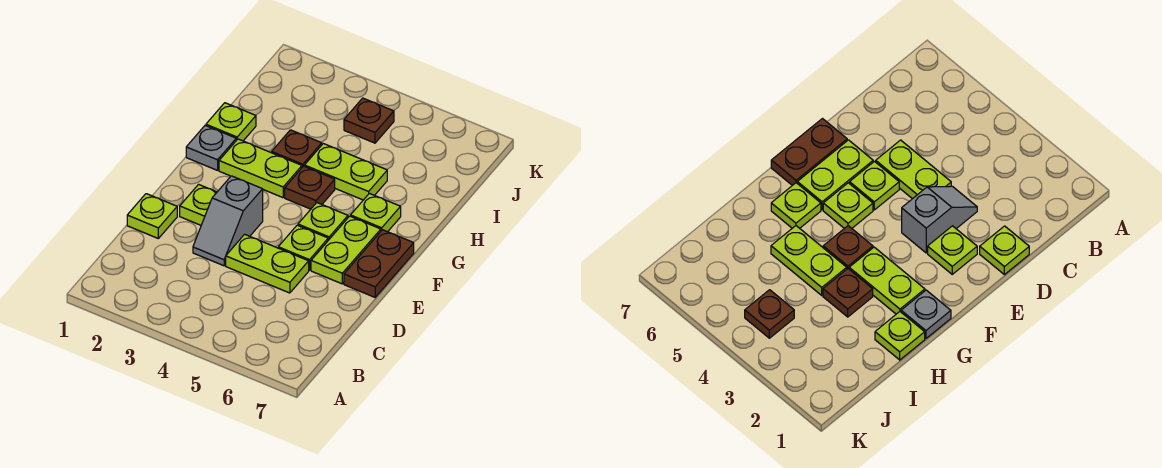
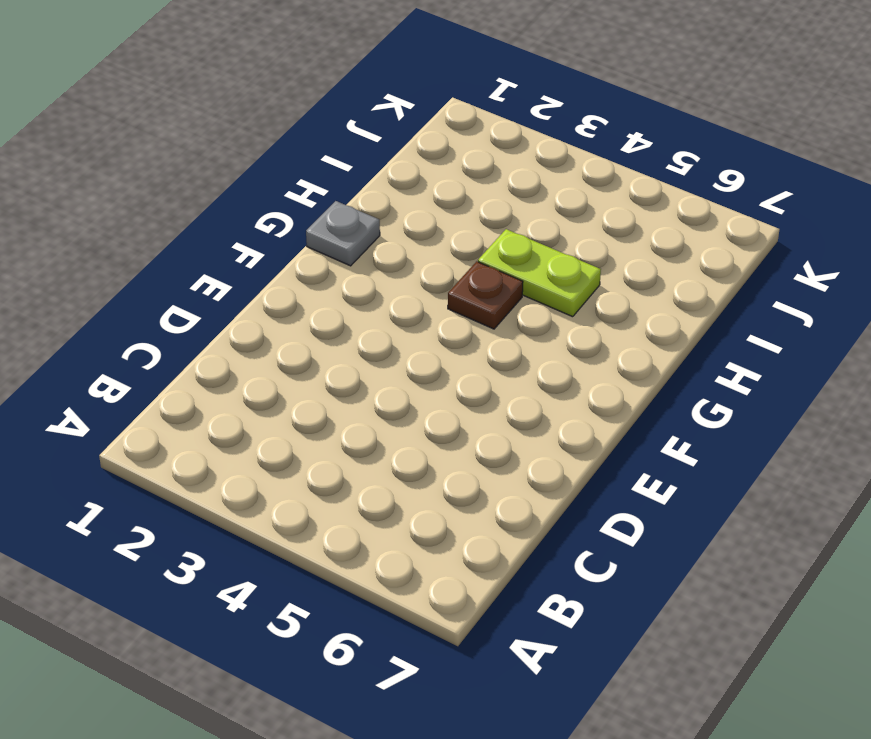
none -> lime plate D1 level 1
none -> grey slope D3:E3 level 1 top E
none -> lime plate D4:D5 level 1

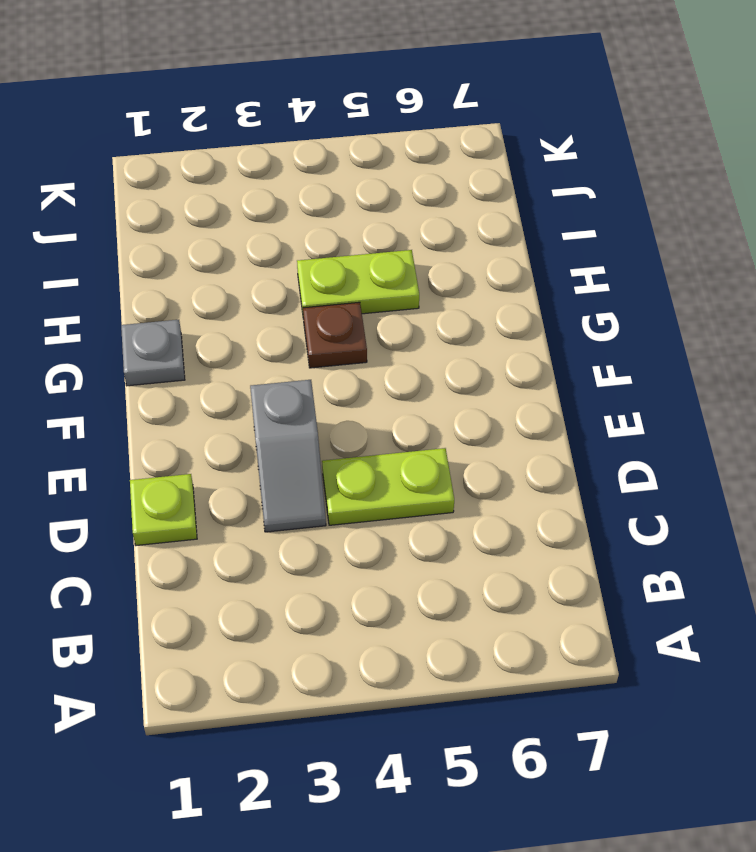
none -> lime plate E2 level 1
none -> lime plate E5 level 1
none -> lime plate E6:F6 level 1

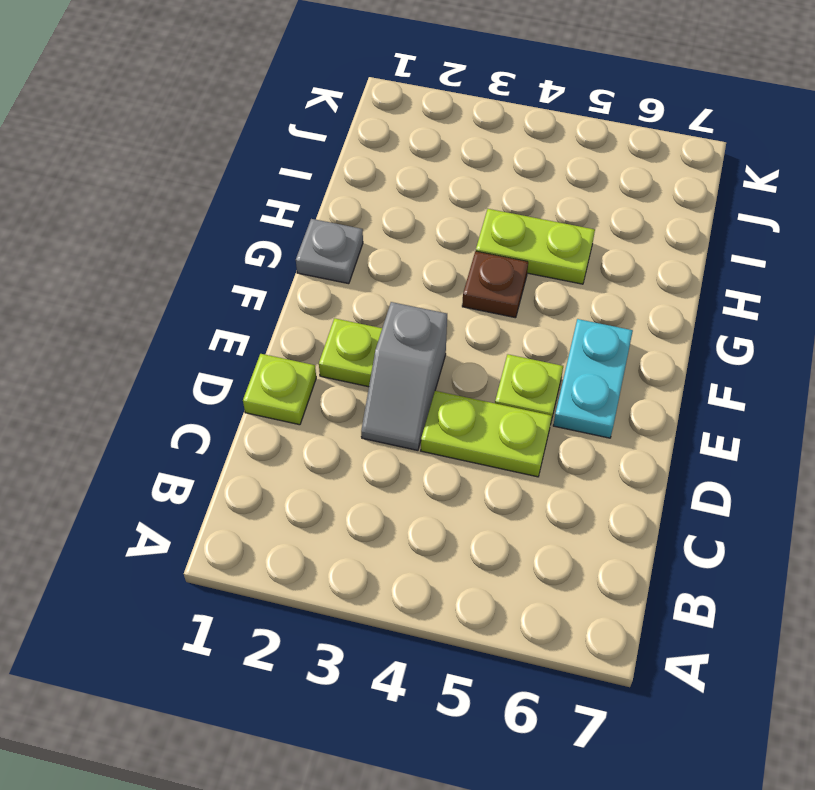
cyan plate E6:F6 level 1 -> lime plate E6:F6 level 1
none -> brown plate E7:F7 level 1
none -> lime plate F5 level 1
none -> lime plate G2:G3 level 1

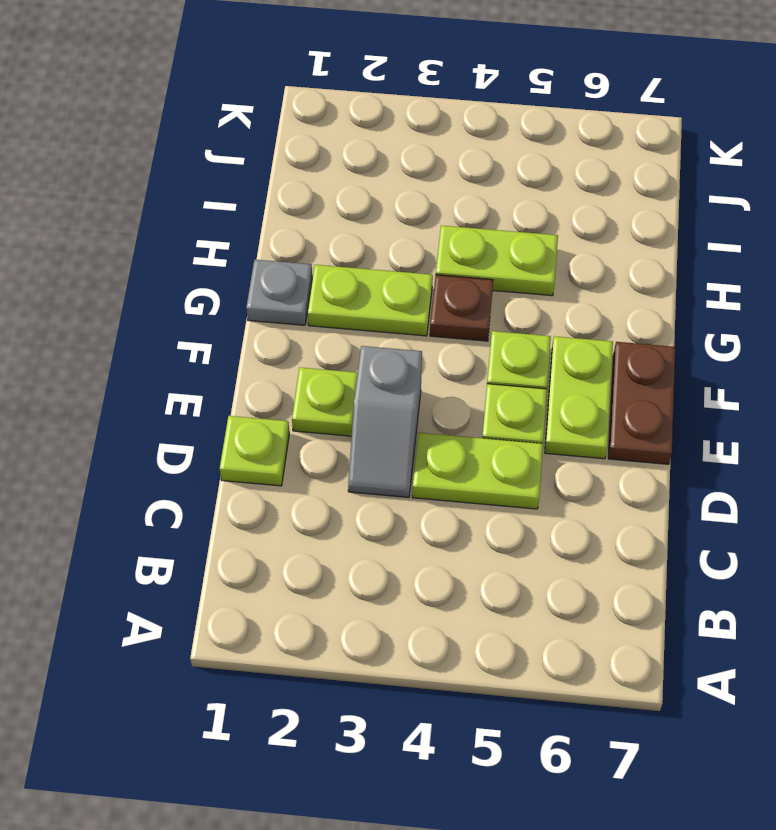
none -> lime plate G6 level 1
none -> lime plate H1 level 1
none -> brown plate H3 level 1

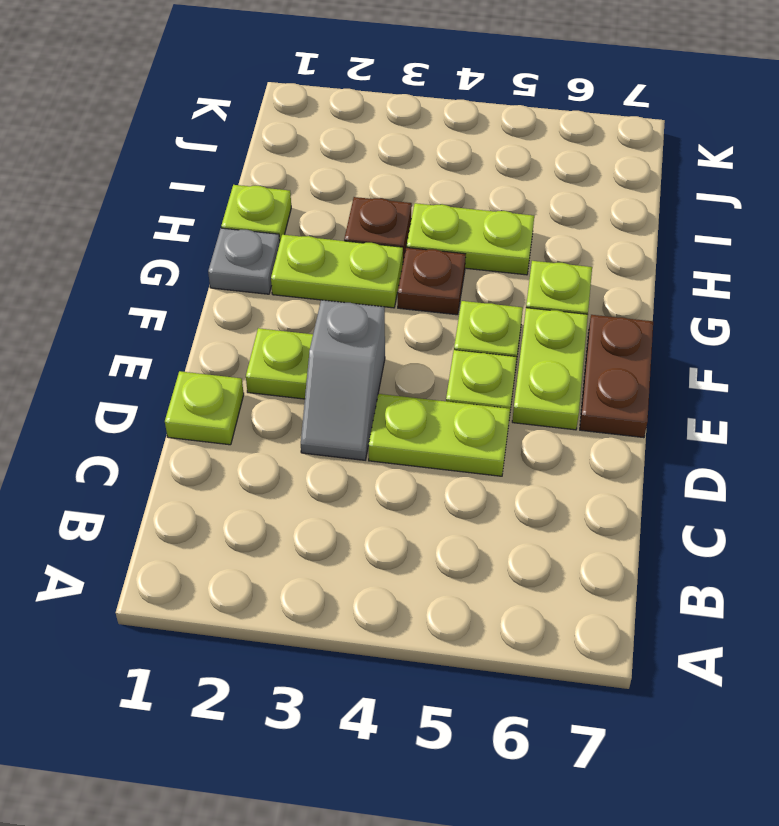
none -> brown plate J4 level 1

